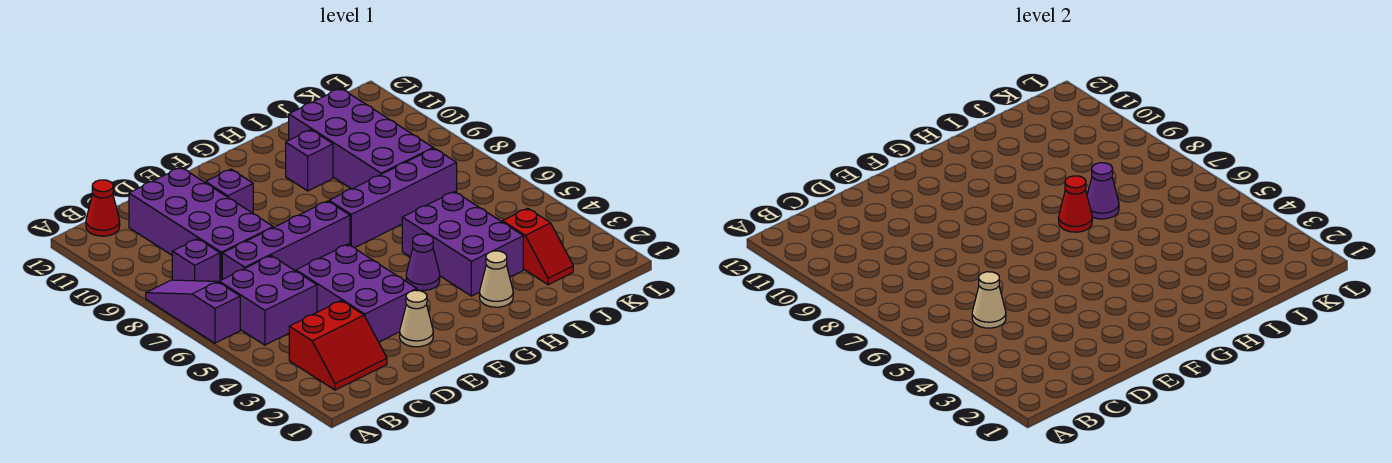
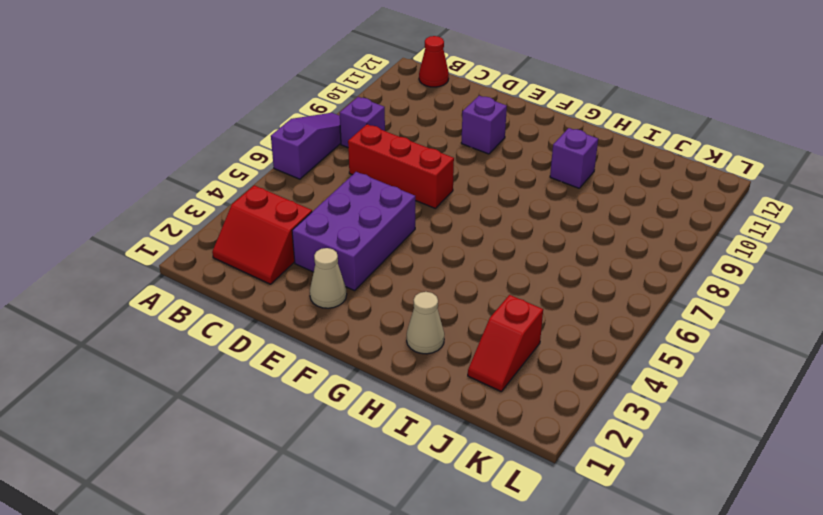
red brick C7:E7 level 1 -> purple brick C7:F7 level 1
none -> purple brick B5:C6 level 1
none -> purple brick C8:D11 level 1
none -> purple cone G4 level 1

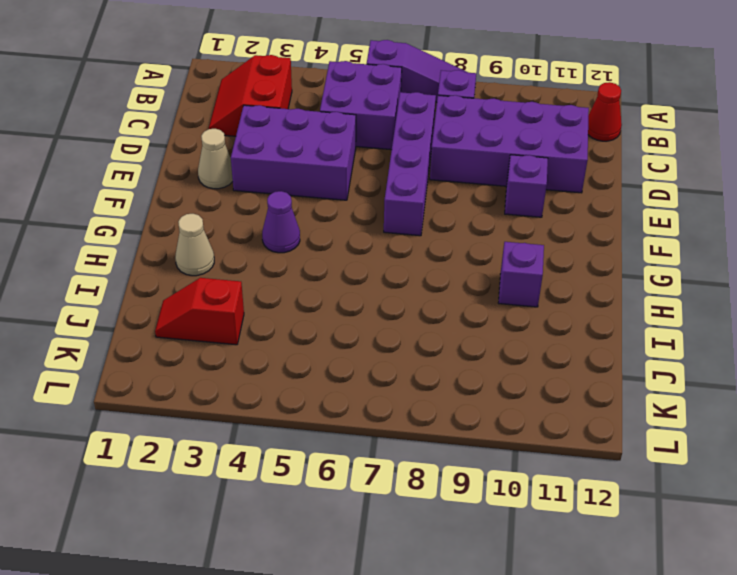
none -> purple brick G7:J7 level 1
none -> purple brick H3:I5 level 1
none -> purple brick I8:J11 level 1

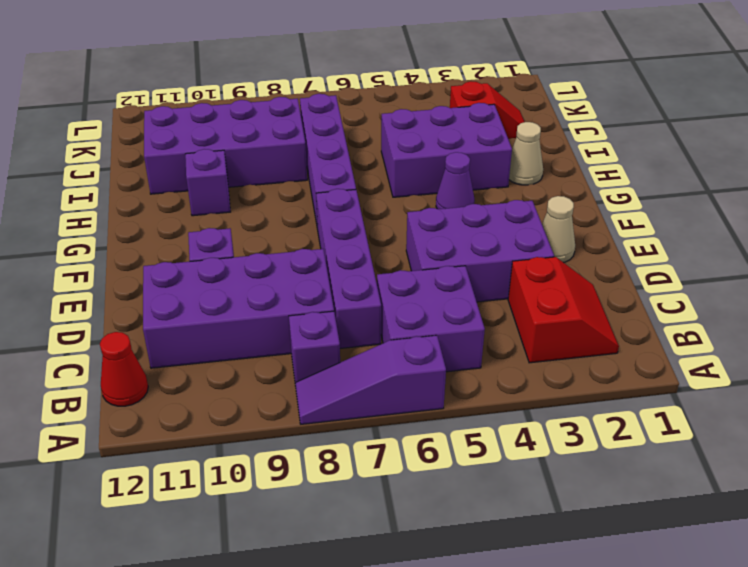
none -> tan cone C5 level 2
none -> red cone H7 level 2
none -> purple cone I7 level 2

